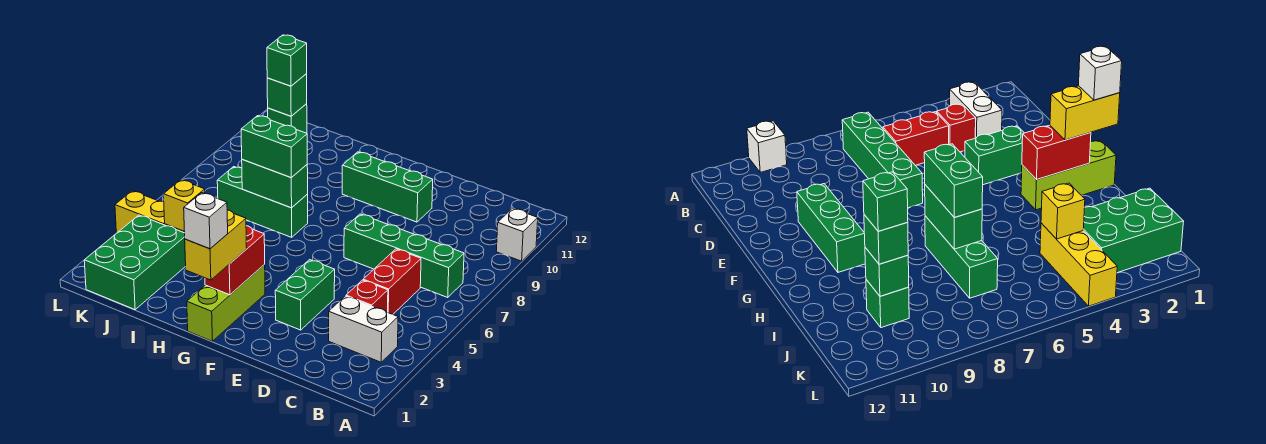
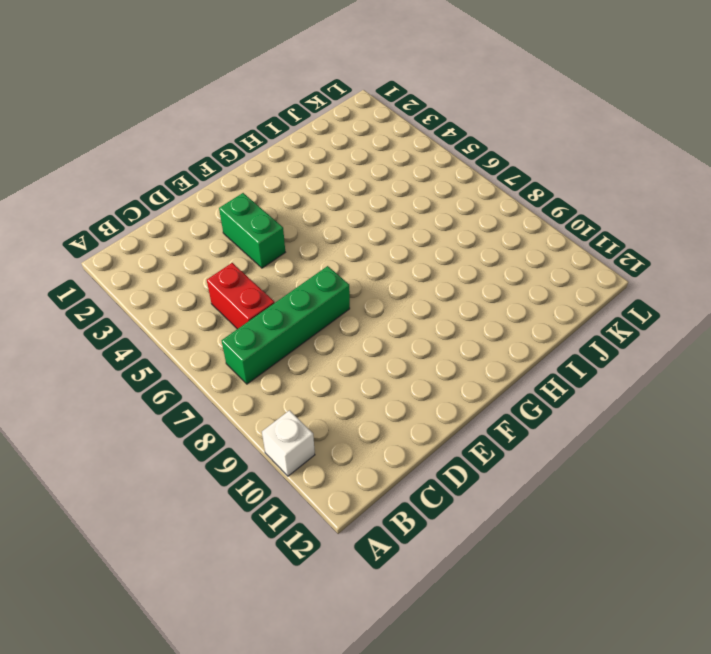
none -> white brick B3:C3 level 1
none -> red brick C4 level 1
none -> green brick E10:G10 level 1

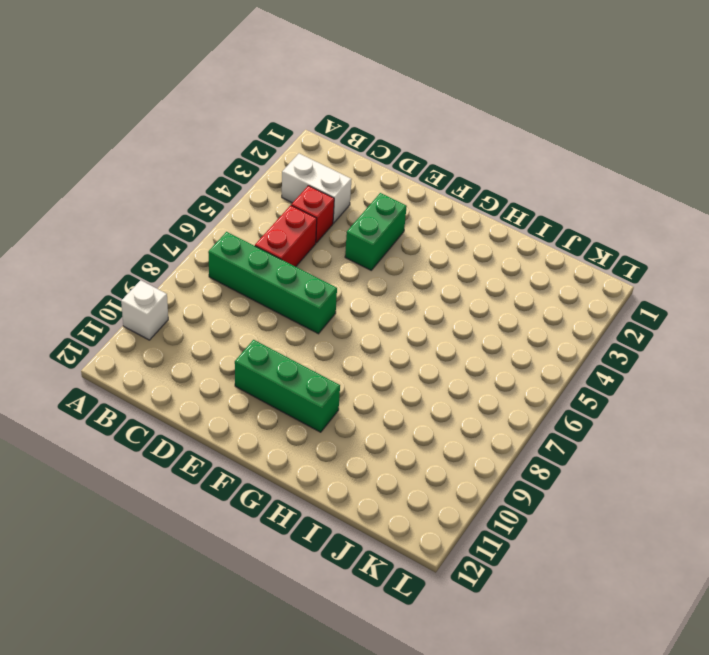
none -> lime brick G1:G3 level 1
none -> green brick H7:J7 level 1
none -> green brick J1:K3 level 1

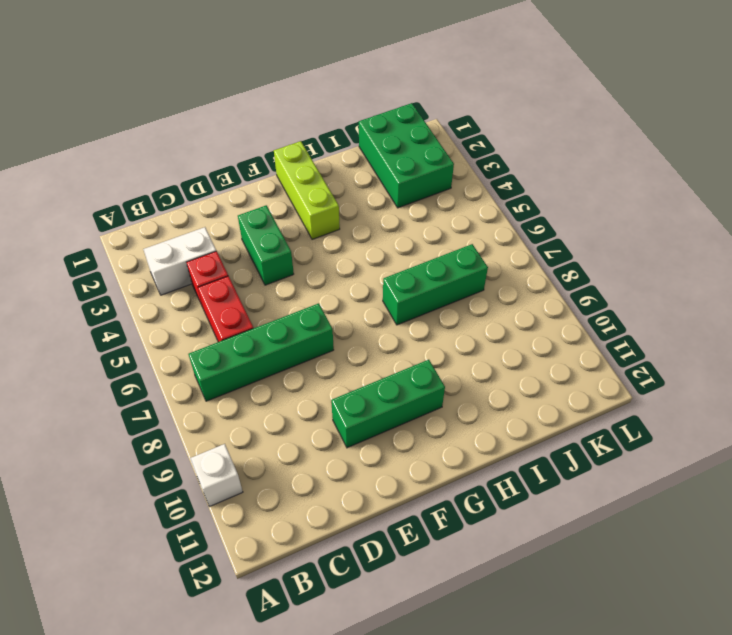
none -> yellow brick J4:L4 level 1
none -> green brick J10 level 1
none -> red brick G2:G3 level 2

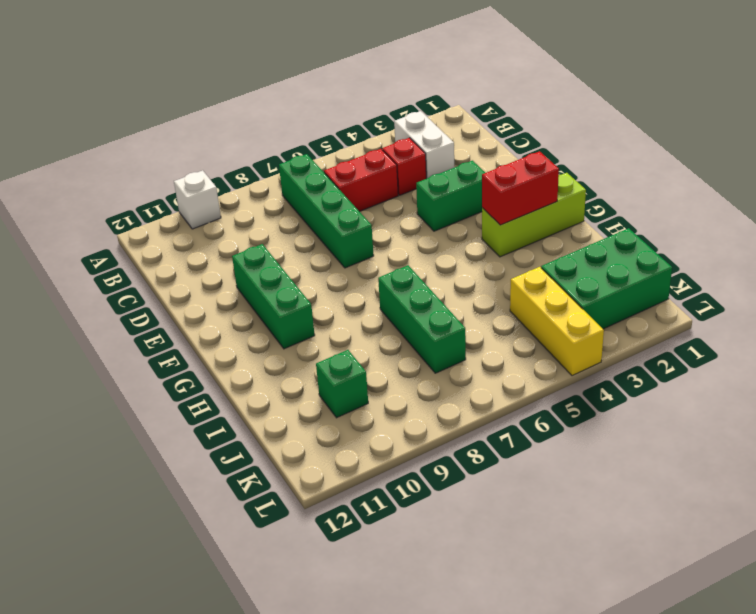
none -> green brick H7:I7 level 2
none -> yellow brick J4 level 2
none -> green brick J10 level 2

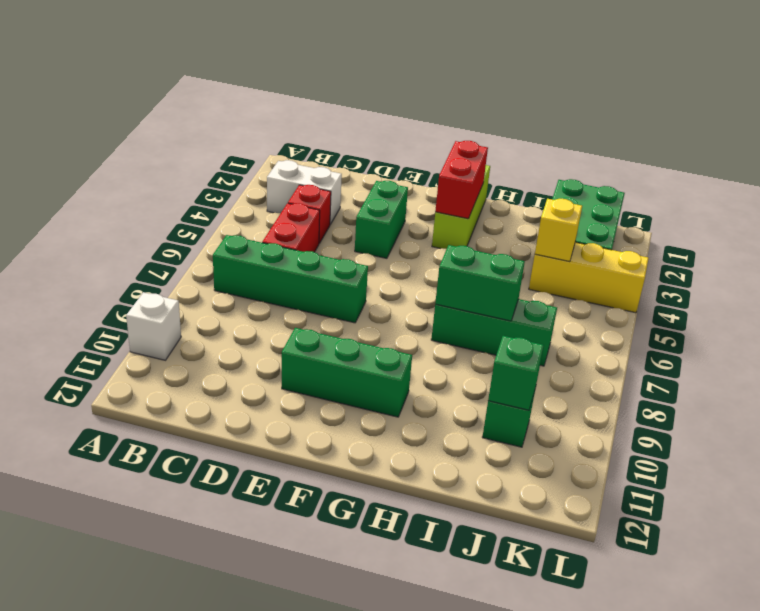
none -> yellow brick G1:G2 level 3
none -> green brick H7:I7 level 3
none -> green brick J10 level 3

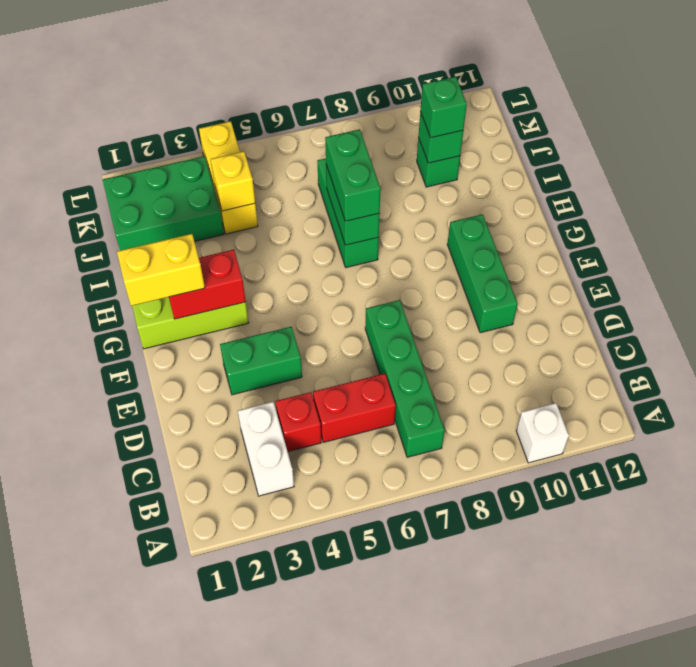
none -> white brick G1 level 4
none -> green brick J10 level 4

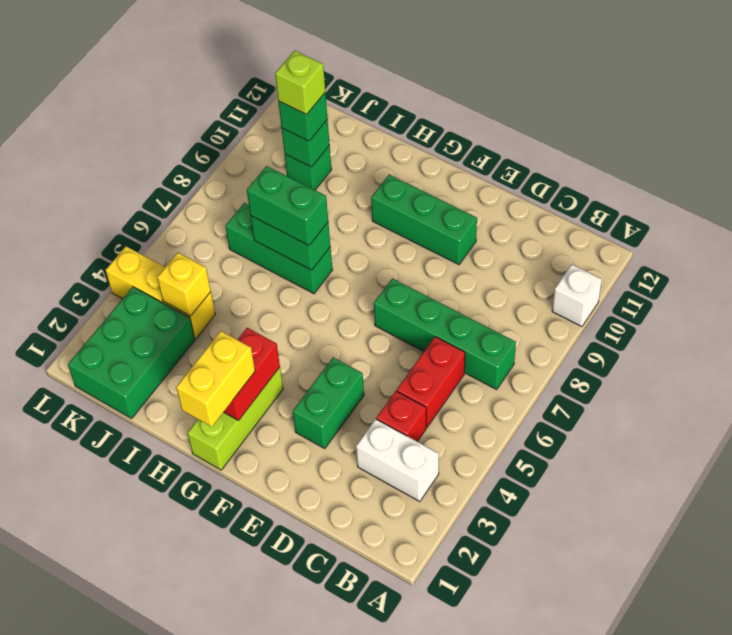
lime brick J10 level 4 -> green brick J10 level 4
none -> white brick G1 level 4

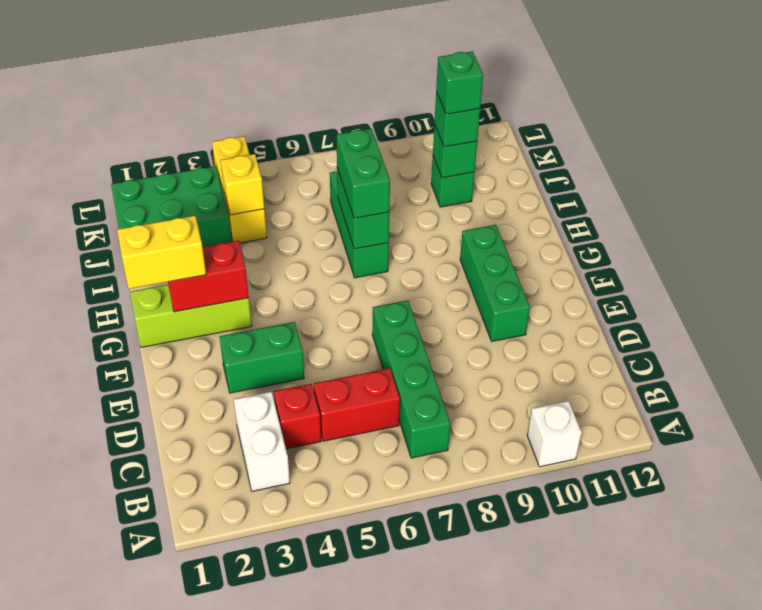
none -> white brick G1 level 4

